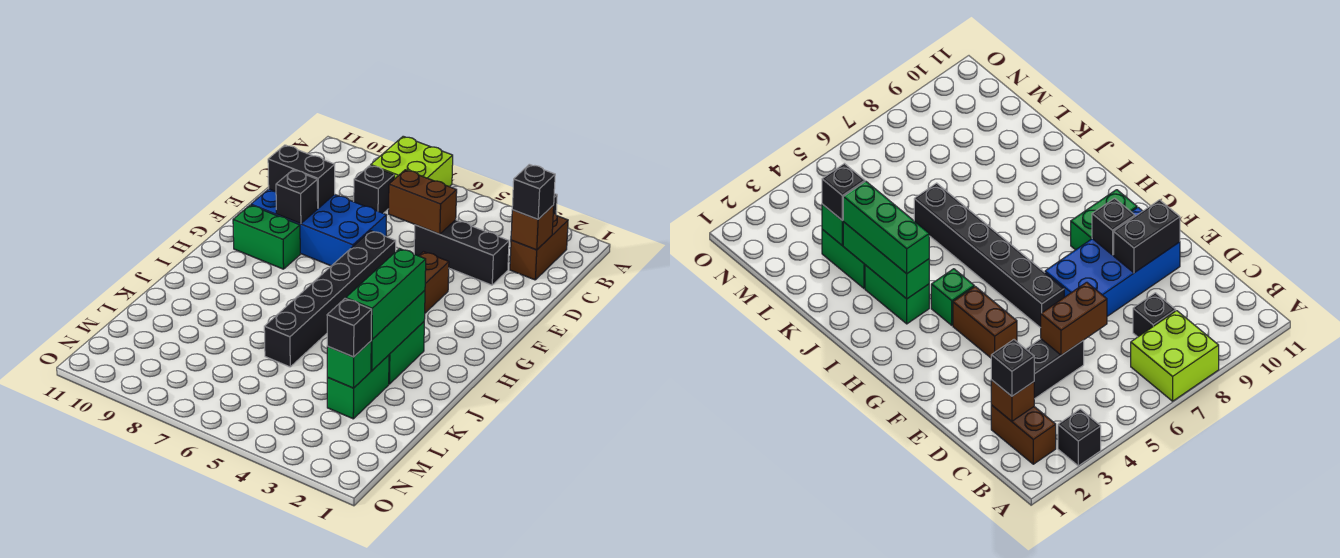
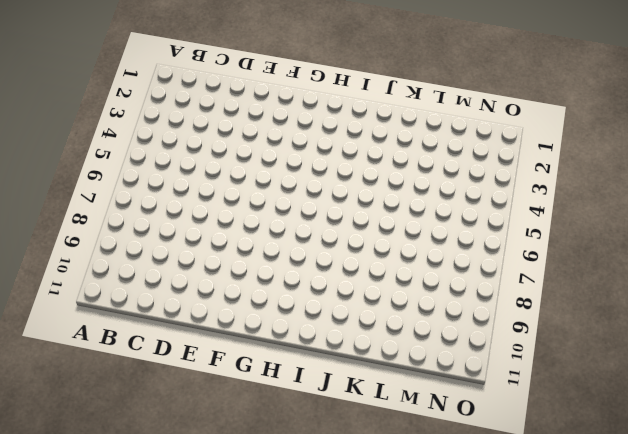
none -> black brick A3 level 1
none -> lime brick A7:B8 level 1
none -> brown brick B2:C2 level 1

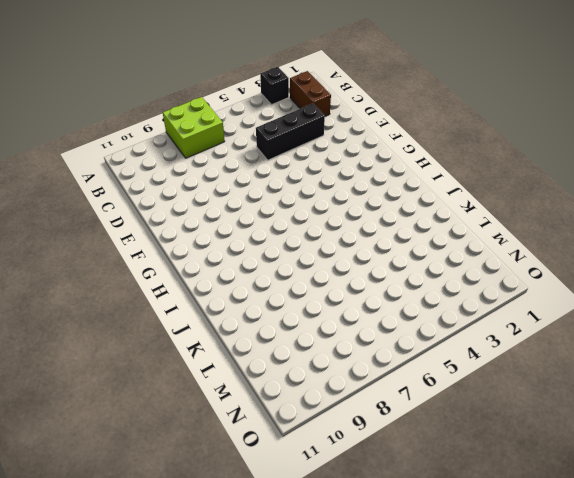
none -> black brick C8 level 1
none -> blue brick E7:F10 level 1
none -> brown brick F4:G4 level 1

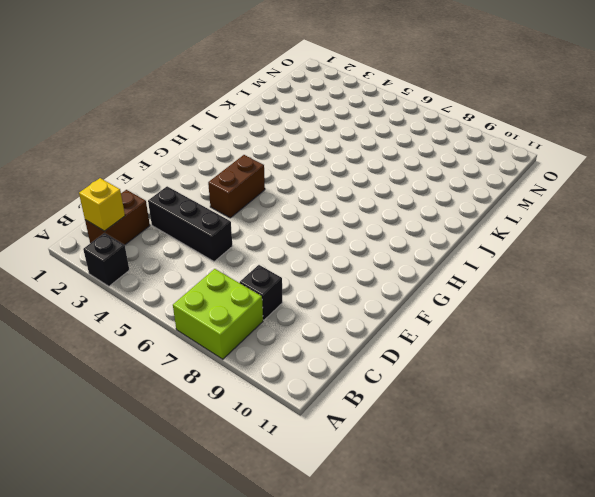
yellow brick B2 level 2 -> none
none -> blue brick E7:F10 level 1
none -> black brick F6:K6 level 1
none -> green brick G9:G10 level 1

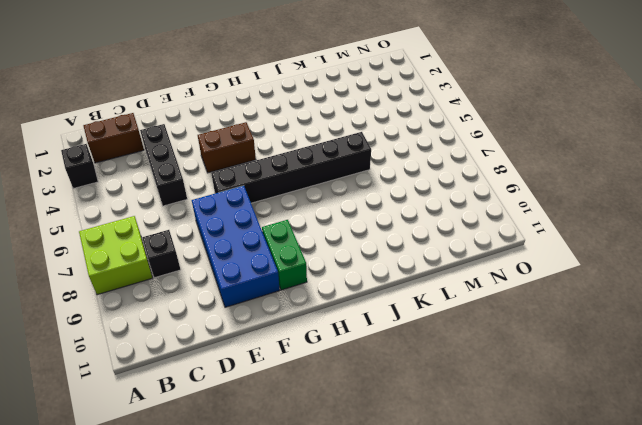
none -> green brick H4 level 1
none -> green brick I3:J3 level 1
none -> green brick K3:L3 level 1

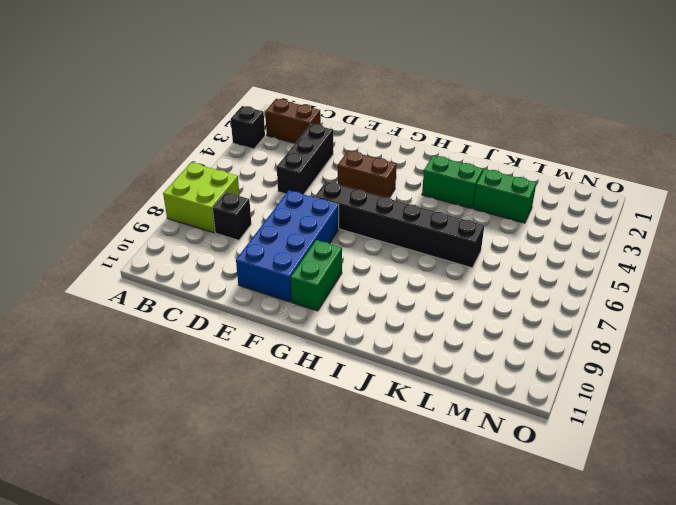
none -> green brick H4 level 1
none -> brown brick C2 level 2
none -> brown brick D5:D6 level 2

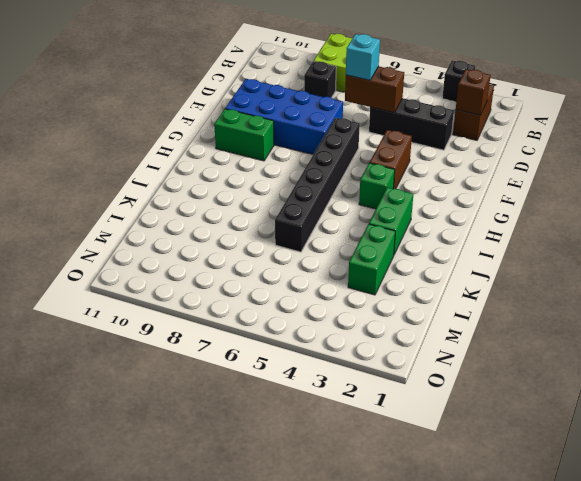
cyan brick D6 level 3 -> none
none -> black brick E9:E10 level 2
none -> black brick F9 level 2
none -> green brick I3:K3 level 2

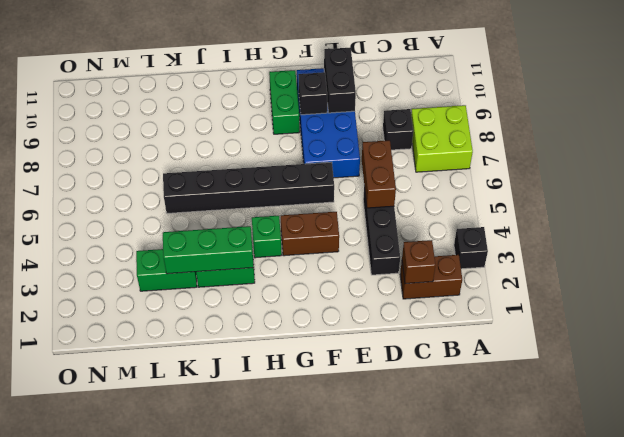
none -> green brick L3 level 2
none -> black brick C2 level 3
none -> green brick I3:K3 level 3

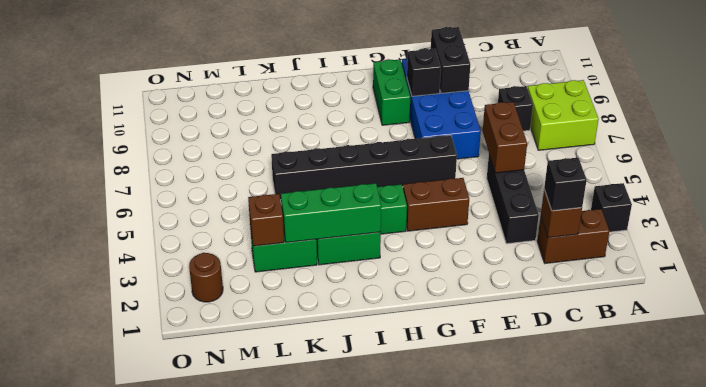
brown brick L3 level 2 -> green brick L3 level 2
brown round brick N2 level 1 -> none
none -> green brick I3:K3 level 3
none -> black brick L3 level 3

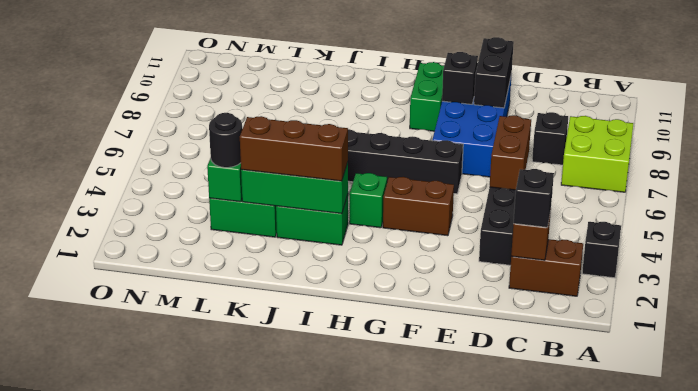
brown brick I3:K3 level 3 -> green brick I3:K3 level 3
black round brick L3 level 3 -> black brick L3 level 3

